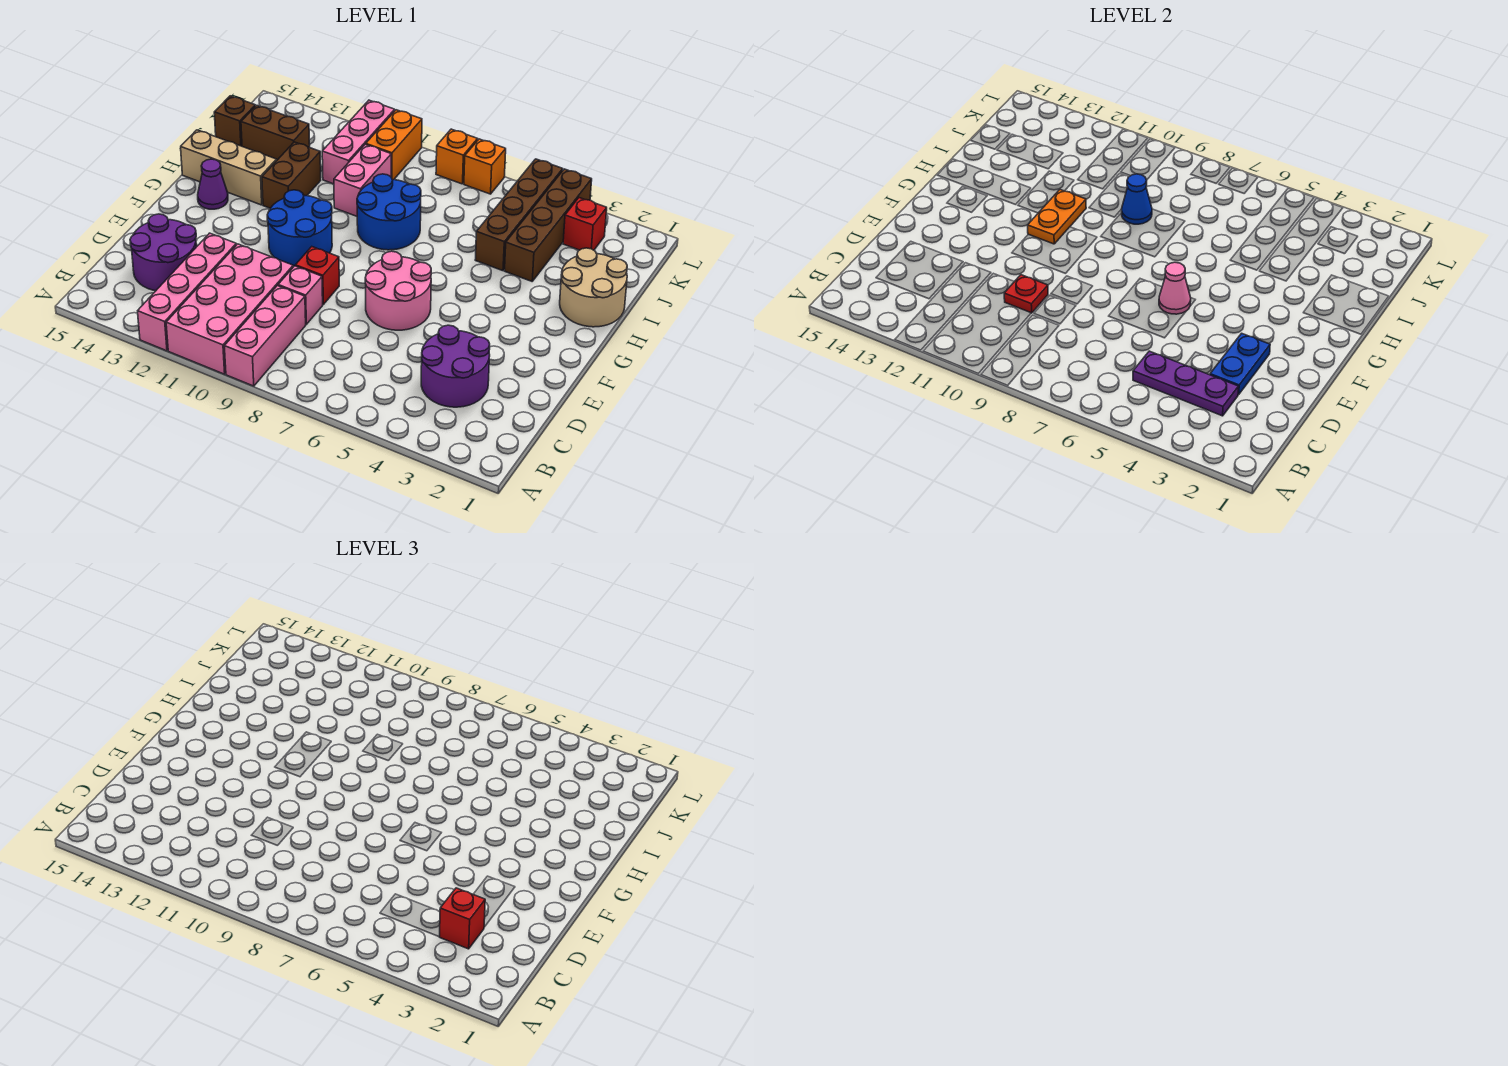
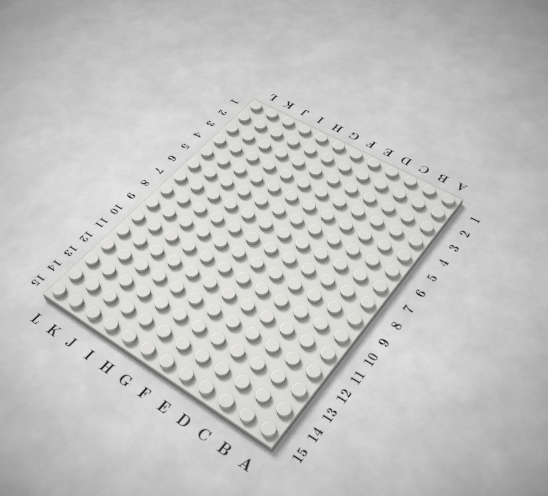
none -> pink brick A9:C9 level 1
none -> pink brick A10:D11 level 1
none -> pink brick A12:D12 level 1
none -> purple round brick C3:D4 level 1

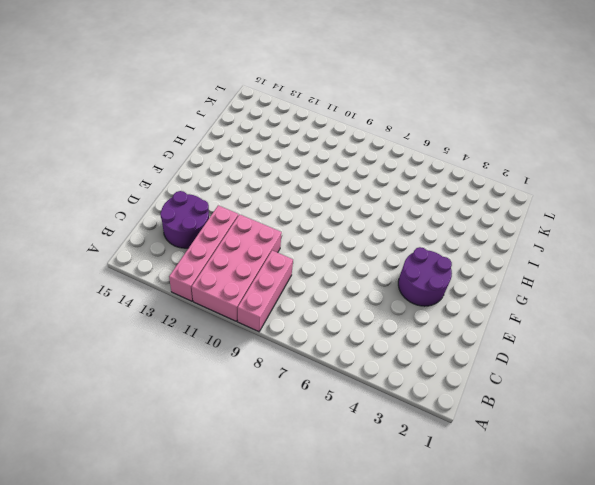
purple round brick E3:F4 level 1 -> purple round brick C3:D4 level 1
none -> pink brick D9 level 1
none -> pink round brick E6:F7 level 1
none -> red brick E9 level 1
none -> blue round brick F10:G11 level 1

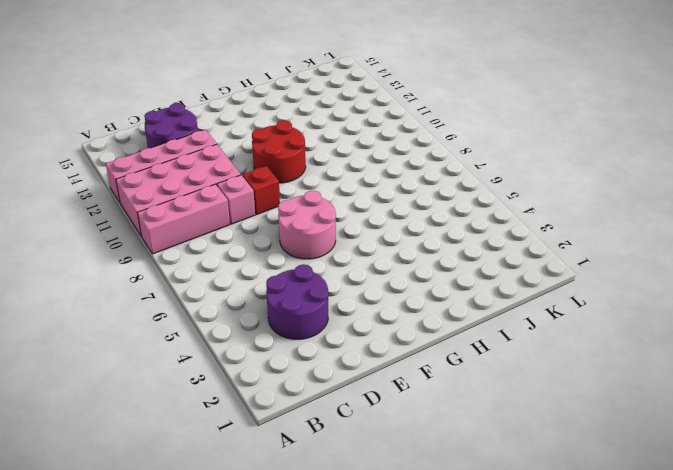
red round brick F10:G11 level 1 -> blue round brick F10:G11 level 1
none -> purple cone G14 level 1
none -> tan round brick H1:I2 level 1
none -> blue round brick H8:I9 level 1
none -> brown brick H12:I12 level 1

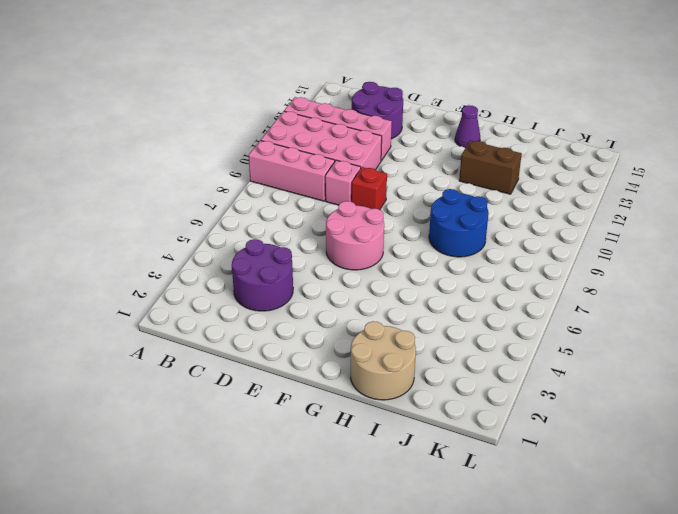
none -> blue round brick F10:G11 level 1
none -> tan brick H13:H15 level 1
none -> brown brick I4:L4 level 1
none -> brown brick I5:L5 level 1

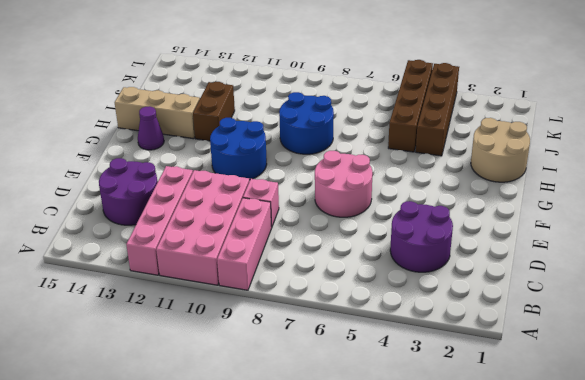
none -> red brick E9 level 1
none -> pink brick I10:J10 level 1
none -> pink brick J11:L11 level 1
none -> brown brick J13:J14 level 1

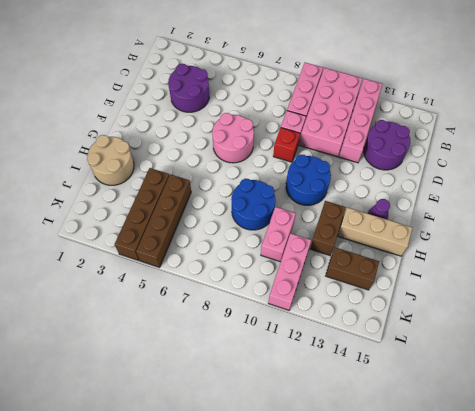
none -> brown brick J15 level 1
none -> red brick K3 level 1
none -> orange brick K10:L10 level 1
none -> orange brick L7 level 1

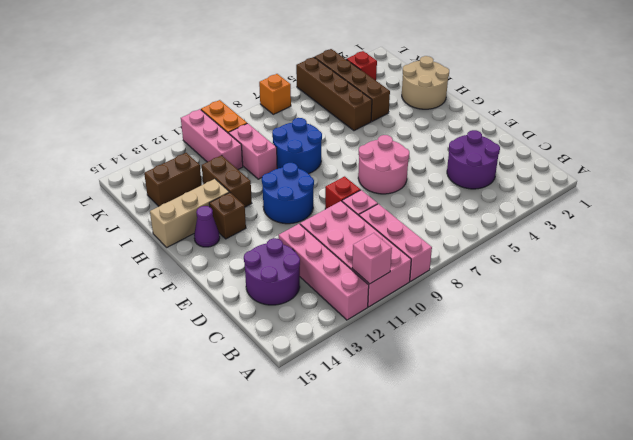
pink brick A11 level 2 -> none
brown brick G13 level 1 -> brown brick J15 level 1
none -> orange brick L8 level 1
none -> purple plate C3:C5 level 2
none -> blue plate D3:E3 level 2
none -> red plate D10 level 2

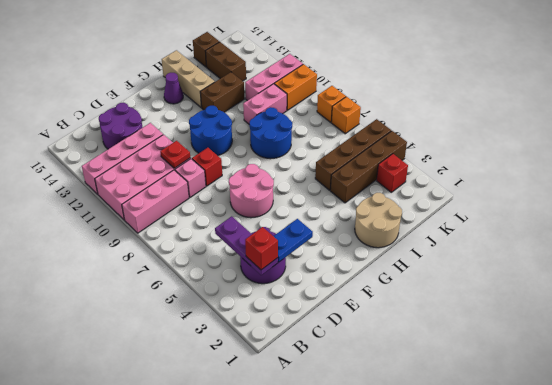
none -> pink cone F6 level 2
none -> orange plate G11:H11 level 2
none -> blue cone I9 level 2

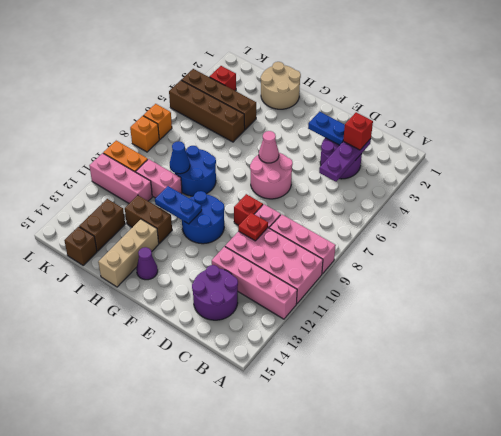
blue plate G11:H11 level 2 -> orange plate G11:H11 level 2

